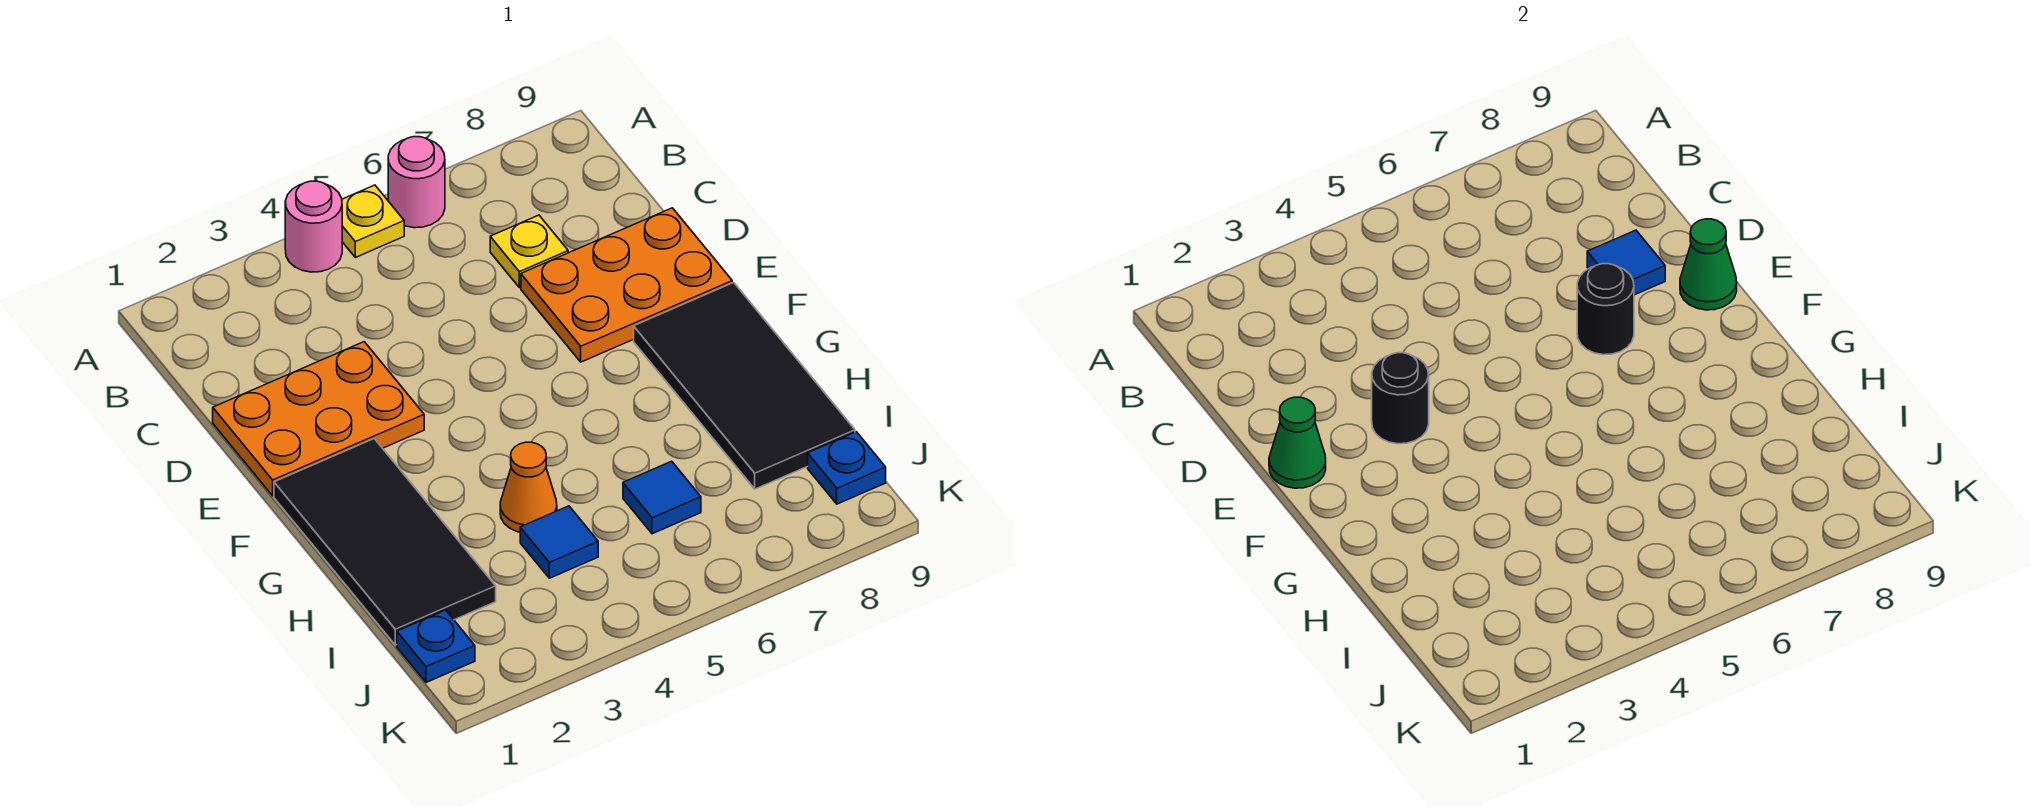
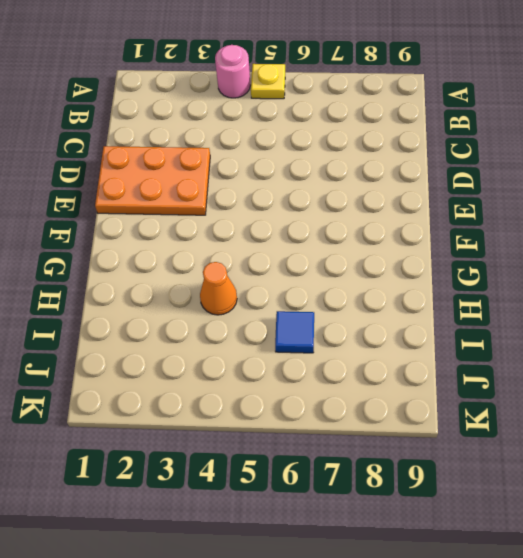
none -> pink round brick A6 level 1
none -> yellow plate C7 level 1
none -> orange plate D7:E9 level 1

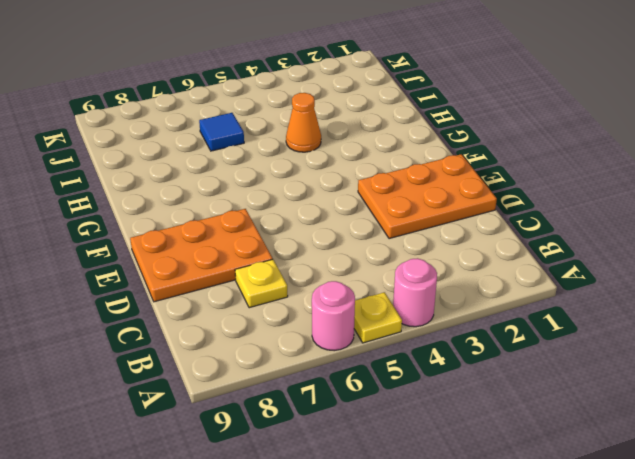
none -> black tile F1:I2 level 1
none -> black tile F8:I9 level 1
none -> blue tile I4 level 1

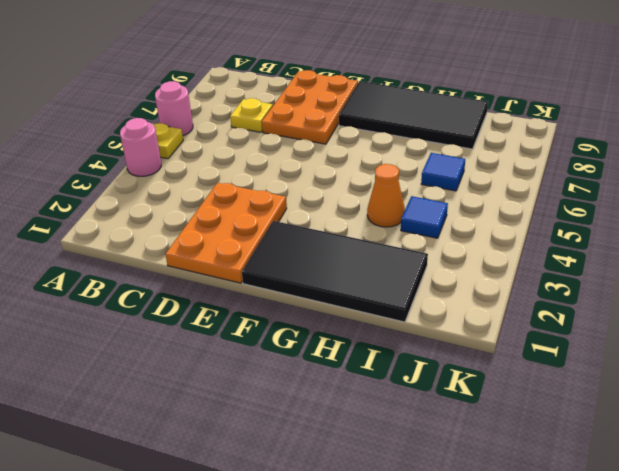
none -> blue plate J1 level 1
none -> blue plate J9 level 1
none -> blue tile D8 level 2

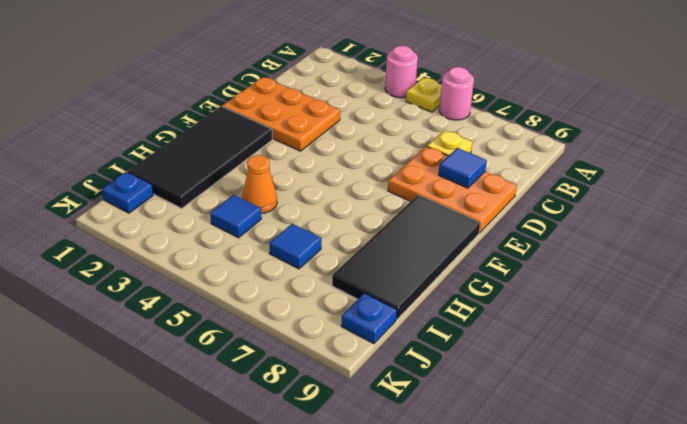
none -> green cone E1 level 2
none -> black round brick E3 level 2
none -> black round brick E7 level 2

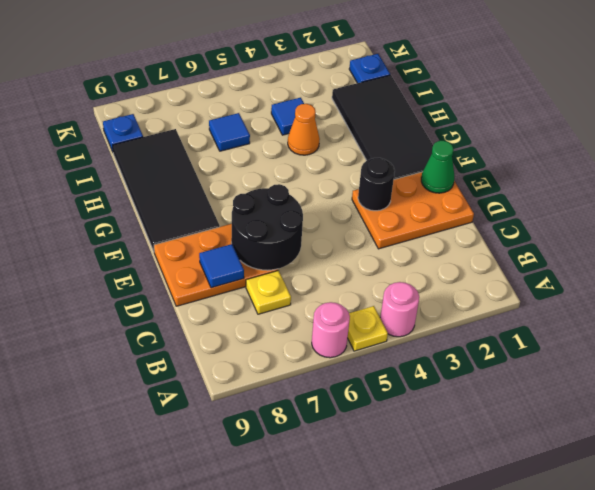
black round brick D6:E7 level 2 -> black round brick E7 level 2
none -> green cone E9 level 2

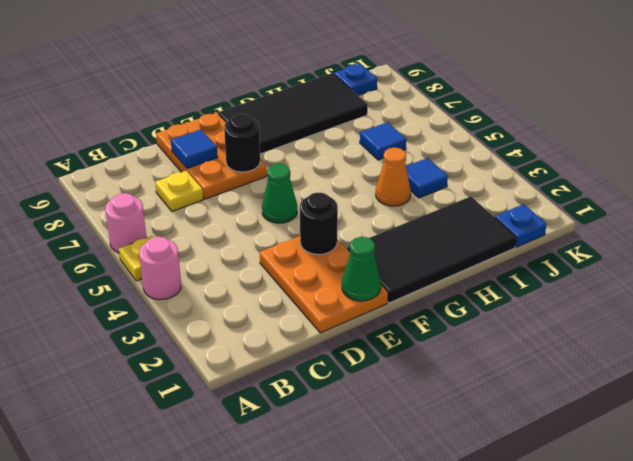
green cone E5 level 1 -> green cone E9 level 2

